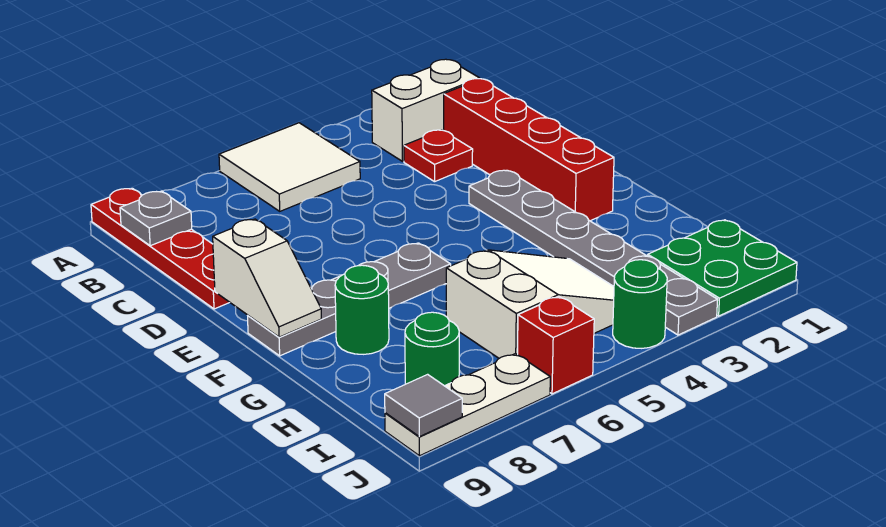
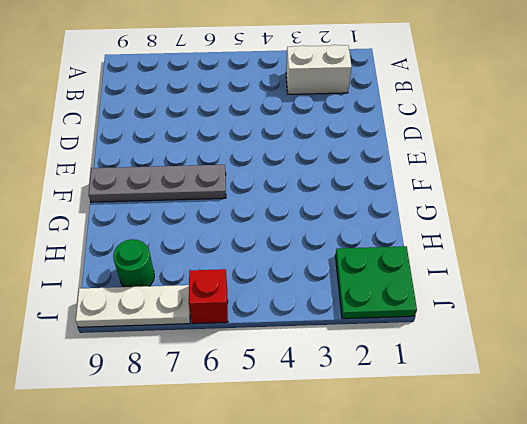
none -> white tile A5:B6 level 1
none -> red plate A9:D9 level 1
none -> red brick C2:F2 level 1

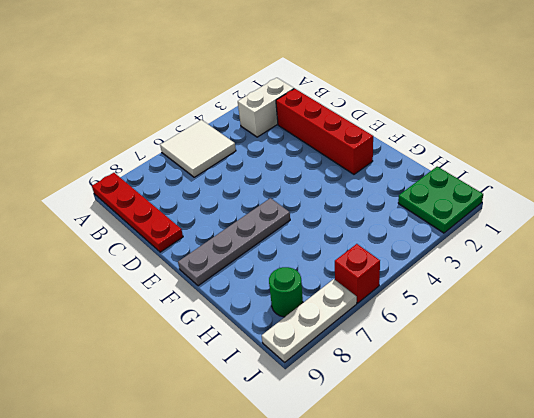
none -> red plate C3 level 1
none -> grey plate E3:J3 level 1
none -> green round brick G8 level 1

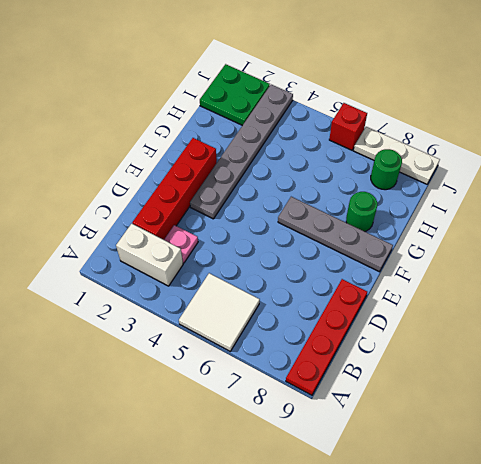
pink plate C3 level 1 -> red plate C3 level 1
none -> white slope H4:I6 level 1 top 6
none -> green round brick J4 level 1
none -> grey plate B9 level 2

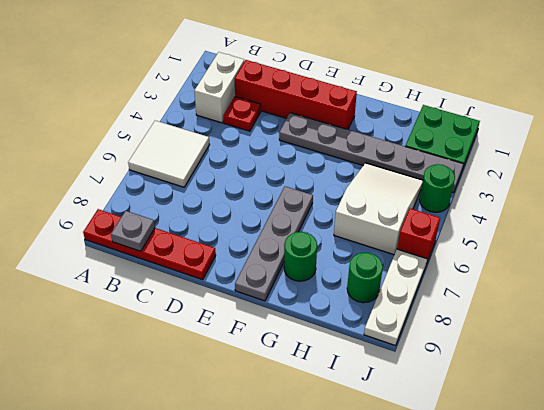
none -> white slope E9:F9 level 2 top E
none -> grey tile J9 level 2

